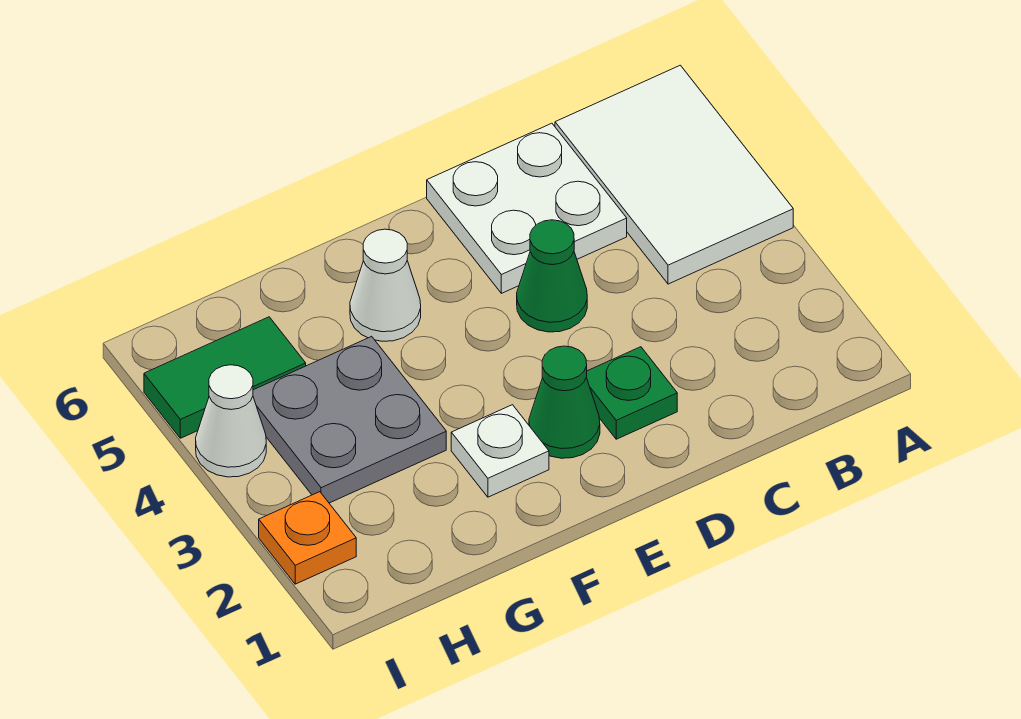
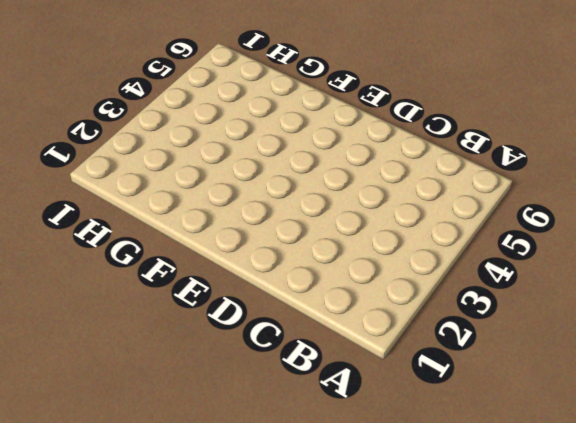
none -> white tile A4:B6 level 1
none -> white plate C5:D6 level 1

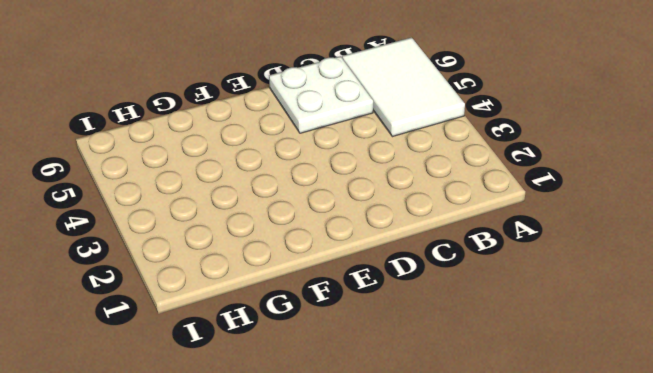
none -> green plate D2 level 1
none -> green cone D4 level 1

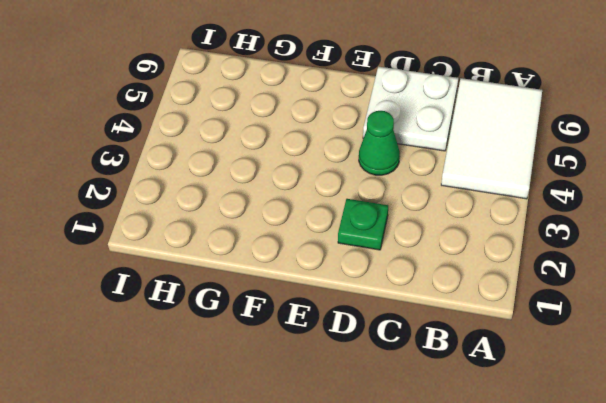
none -> green cone E2 level 1
none -> white plate F2 level 1

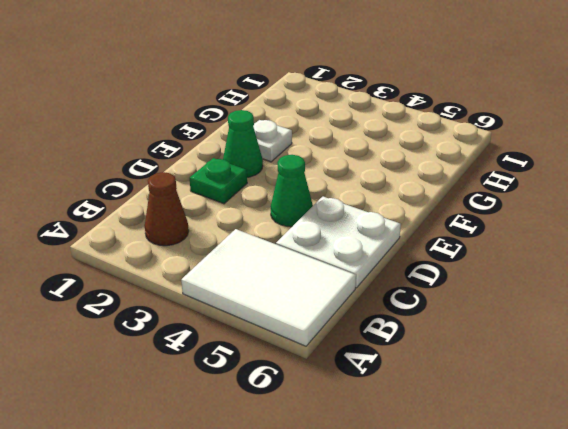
brown cone B2 level 1 -> none
none -> white cone F5 level 1
none -> grey plate G3:H4 level 1

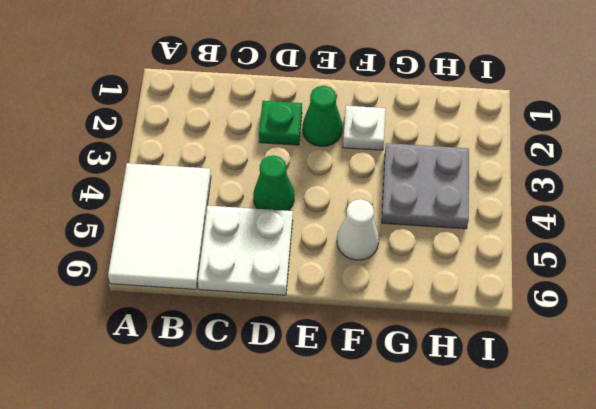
none -> green tile H5:I5 level 1
none -> orange plate I2 level 1

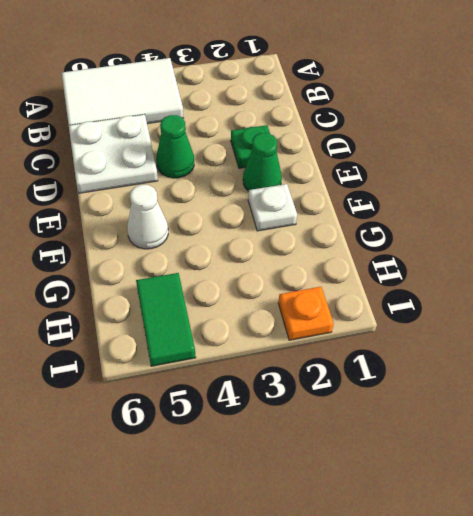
none -> grey plate G3:H4 level 1
none -> white cone I4 level 1

